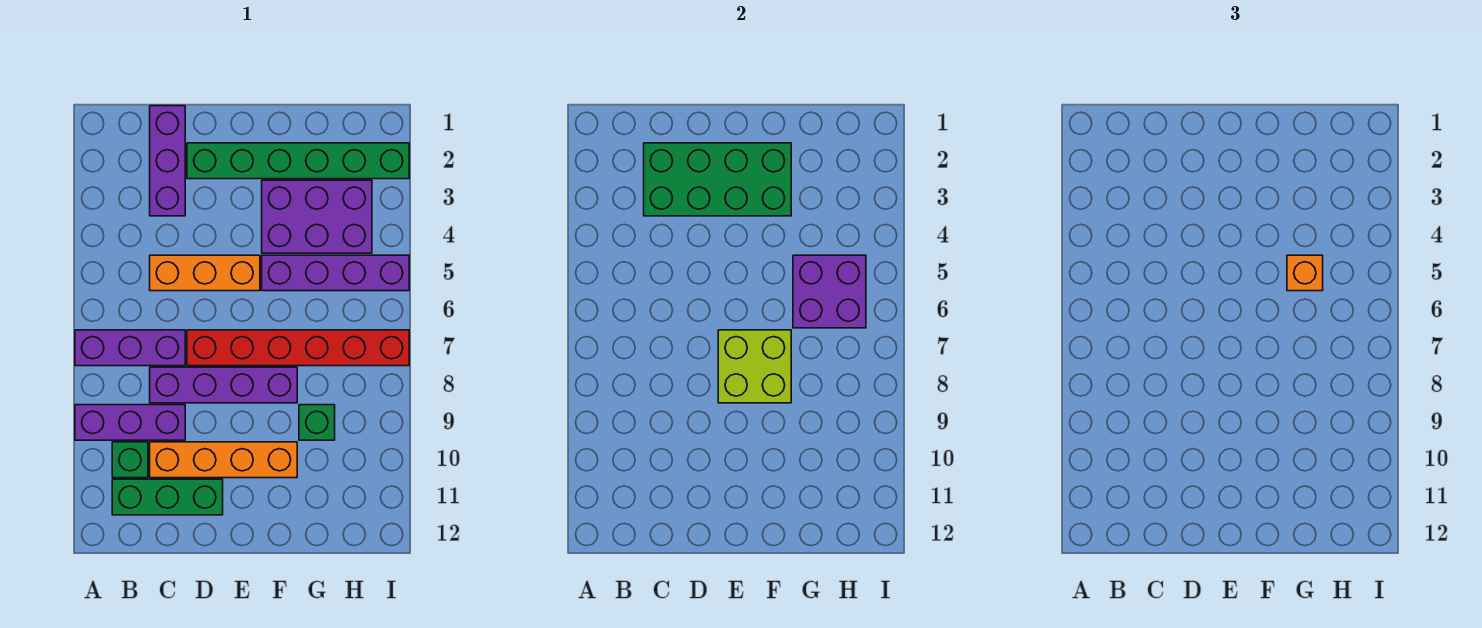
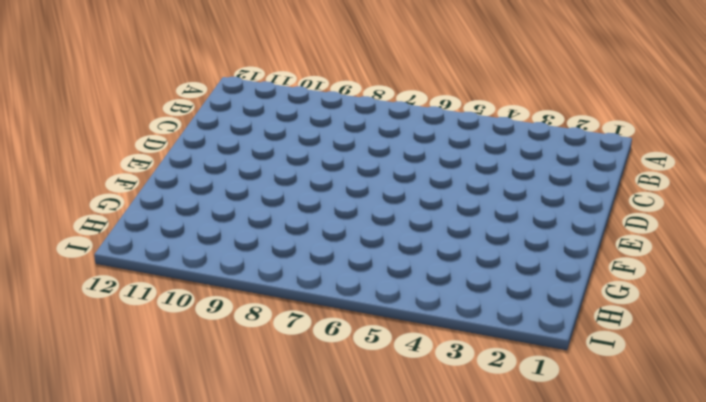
none -> purple brick A7:C7 level 1
none -> purple brick A9:C9 level 1
none -> green brick B10 level 1

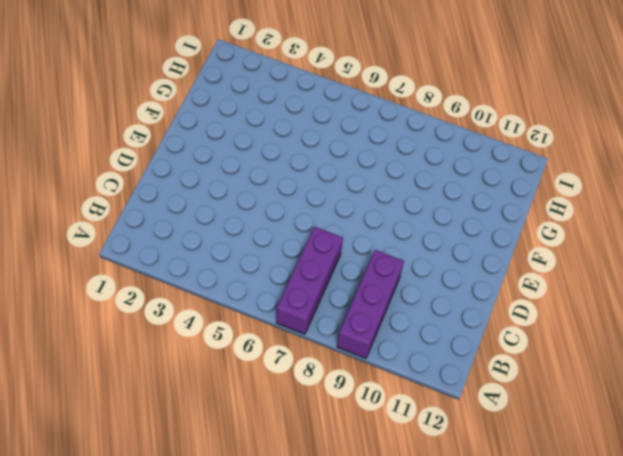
none -> green brick B10 level 1
none -> green brick B11:D11 level 1
none -> purple brick C1:C3 level 1

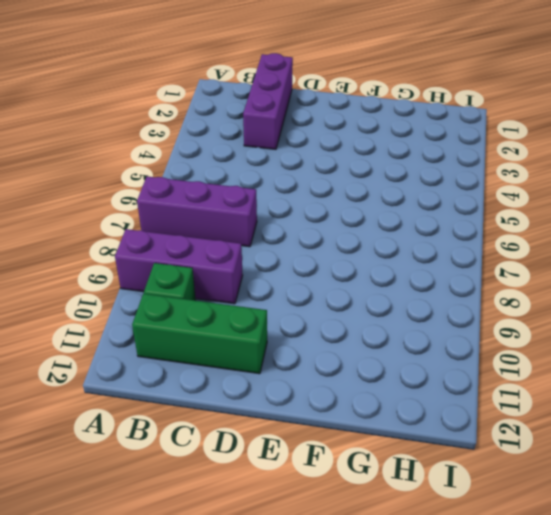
none -> orange brick C5:E5 level 1
none -> purple brick C8:F8 level 1
none -> orange brick C10:F10 level 1

